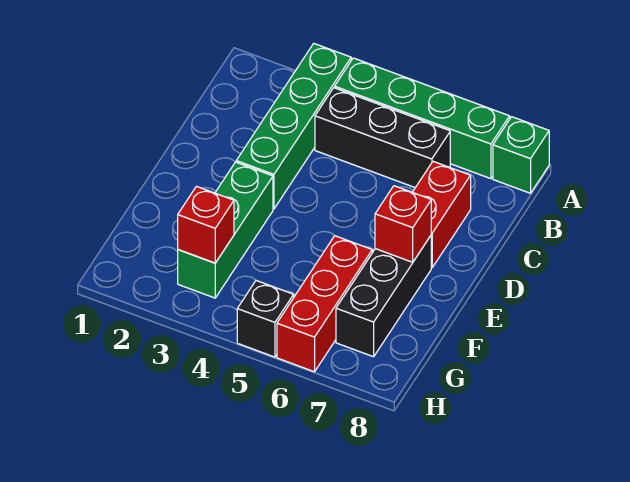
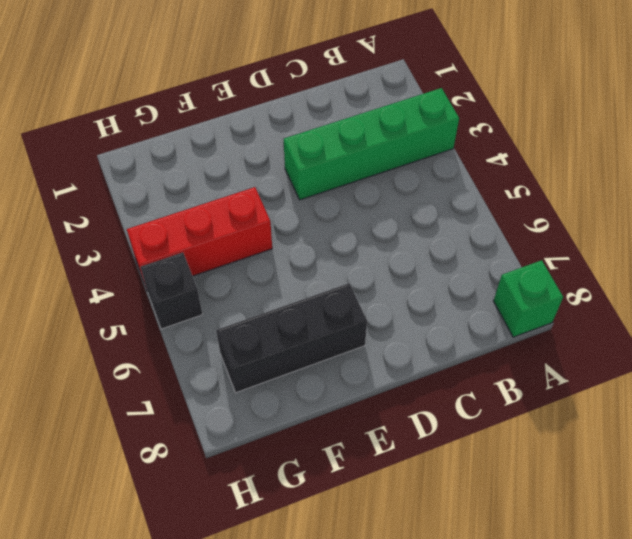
red brick F4:H4 level 1 -> red brick F6:H6 level 1
none -> green brick A4:A7 level 1
none -> black brick B4:B6 level 1

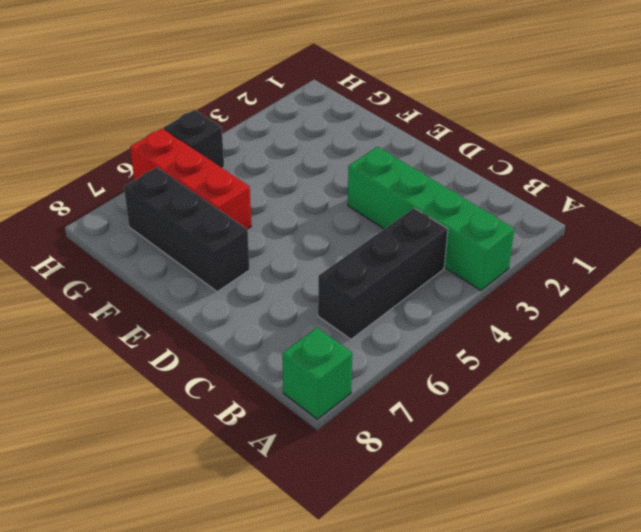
none -> green brick A4:A7 level 1
none -> red brick C7:D7 level 1

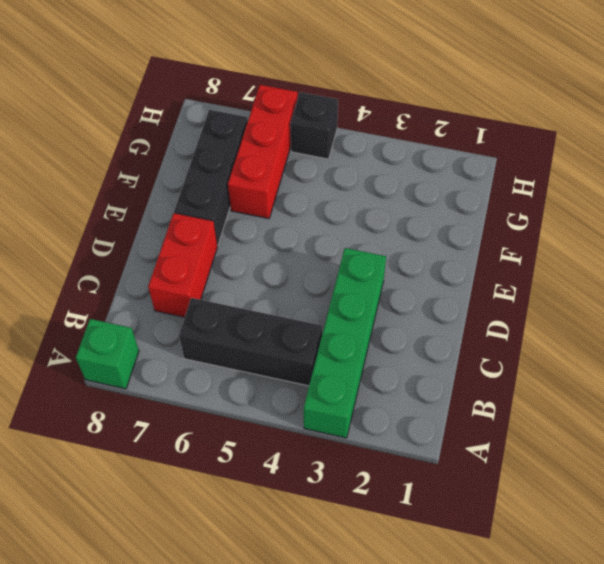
none -> green brick A4:A7 level 1
none -> green brick E3:G3 level 1

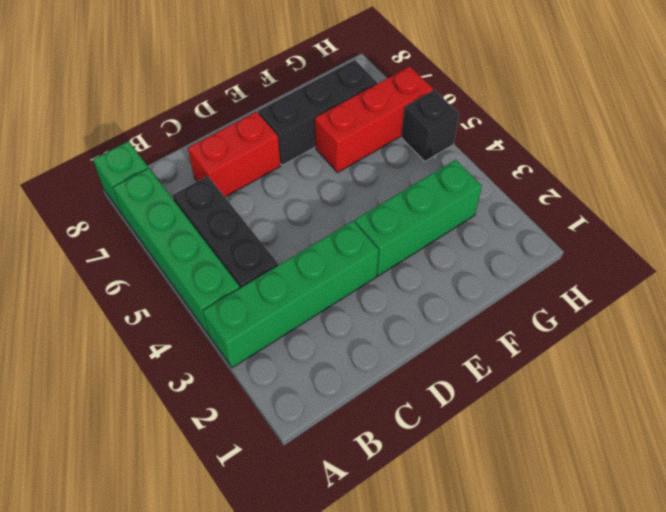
none -> red brick E7 level 2
none -> red brick G3 level 2

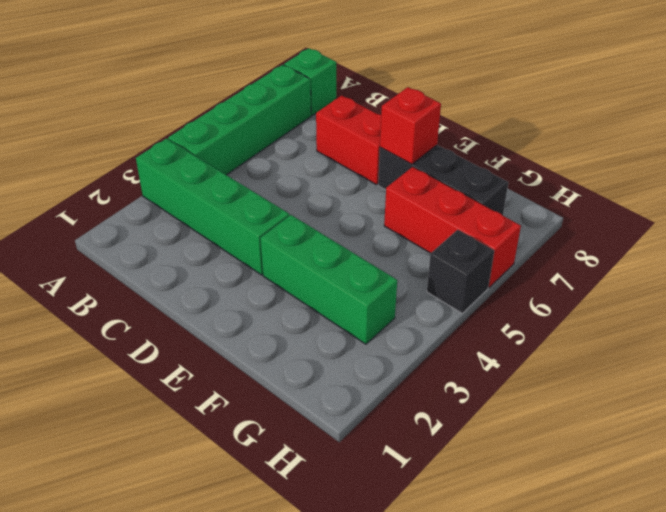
none -> black brick B4:B6 level 1
none -> red brick G3 level 2

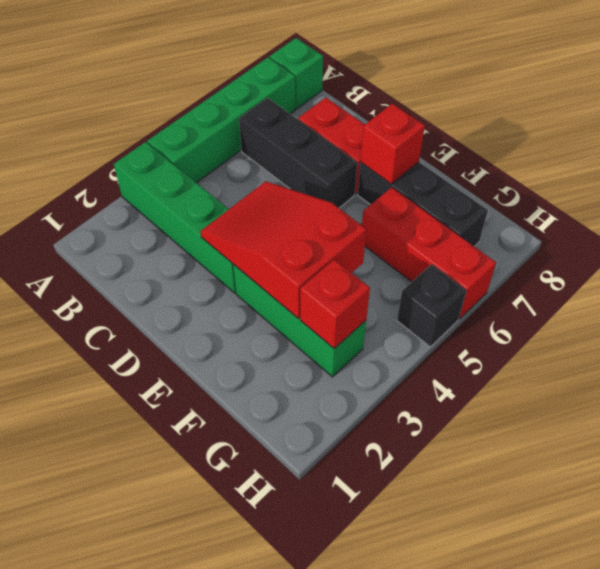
black brick B6:D6 level 1 -> black brick B4:B6 level 1
red slope D3:F4 level 2 top F -> none

